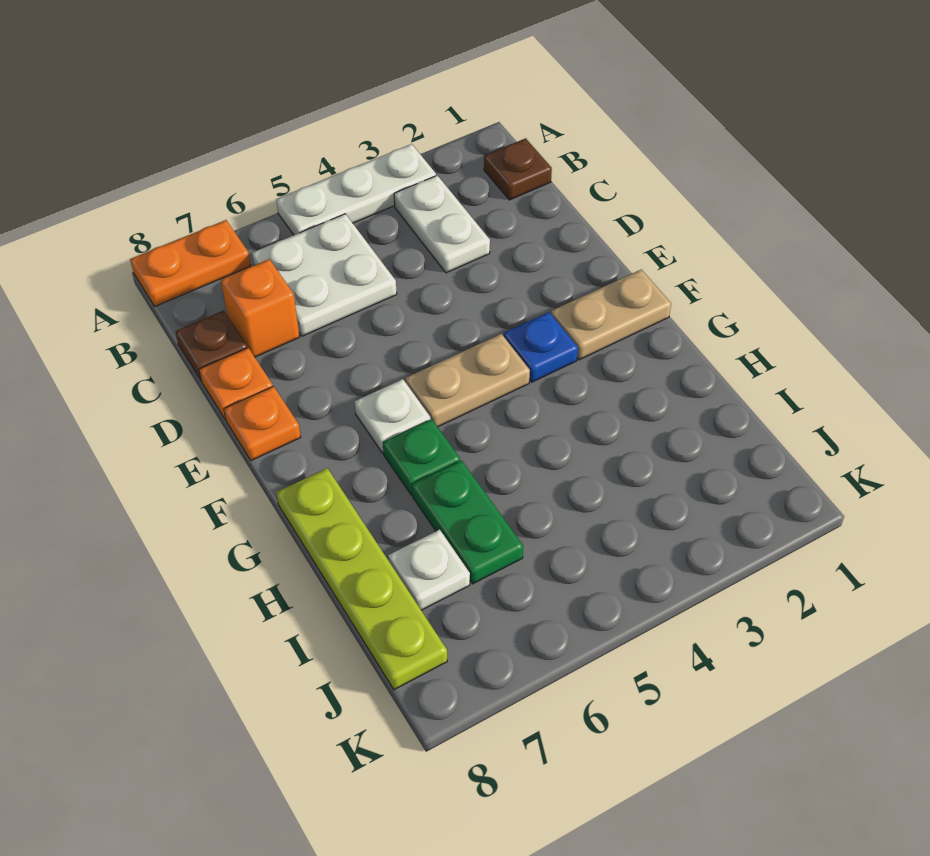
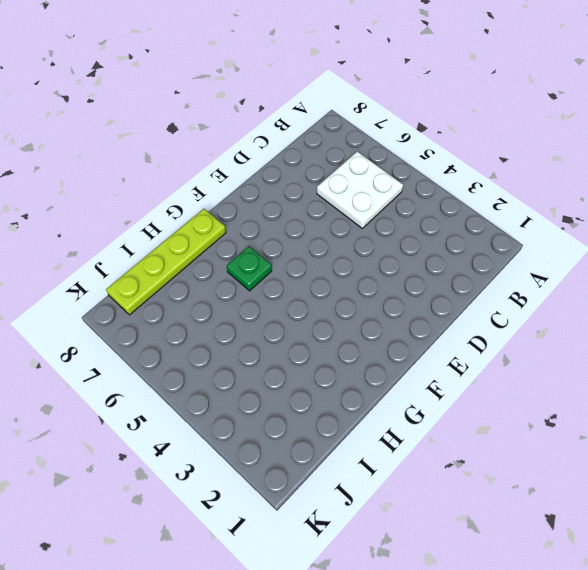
none -> white plate A3:A5 level 1
none -> orange plate A7:A8 level 1
none -> brown plate B1 level 1

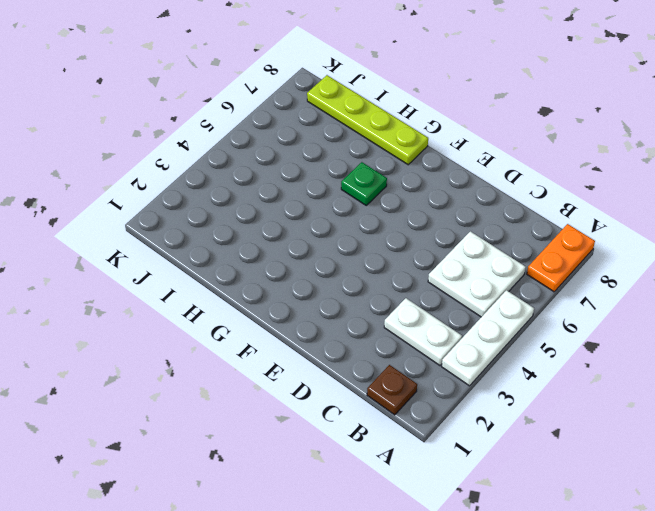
none -> orange brick C7 level 1
none -> brown plate C8 level 1
none -> orange plate D8 level 1

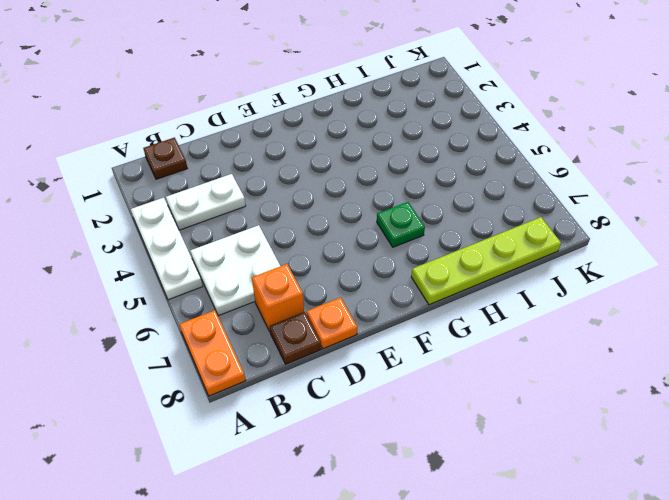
none -> orange plate E8 level 1
none -> tan plate F1:F2 level 1
none -> blue plate F3 level 1

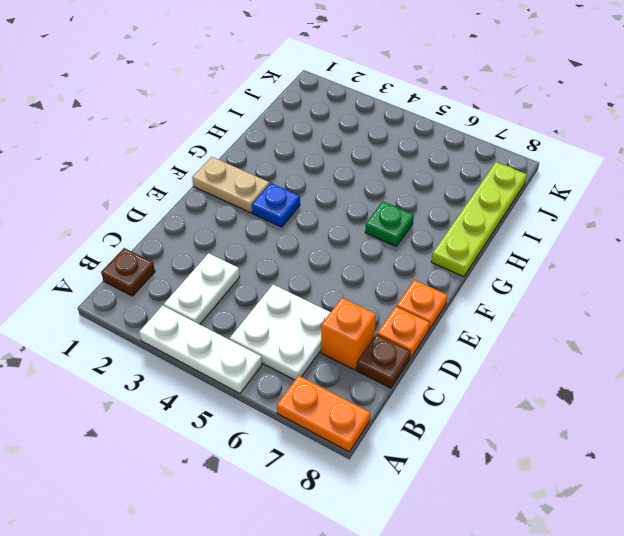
none -> tan plate F4:F5 level 1
none -> white plate F6 level 1
none -> green plate H6:I6 level 1

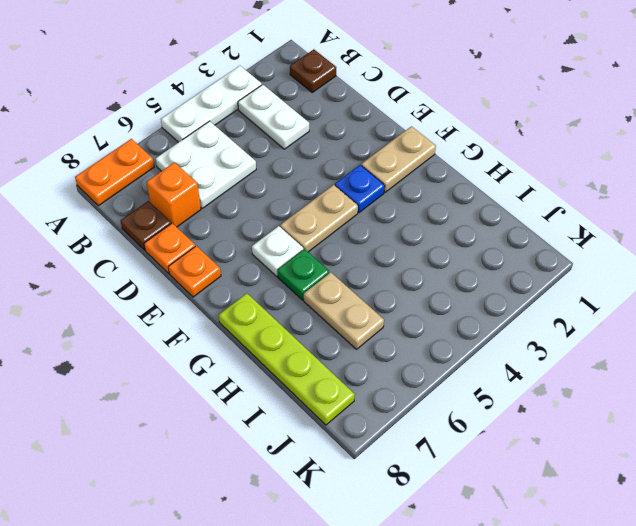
tan plate H6:I6 level 1 -> green plate H6:I6 level 1
none -> white plate I7 level 1

